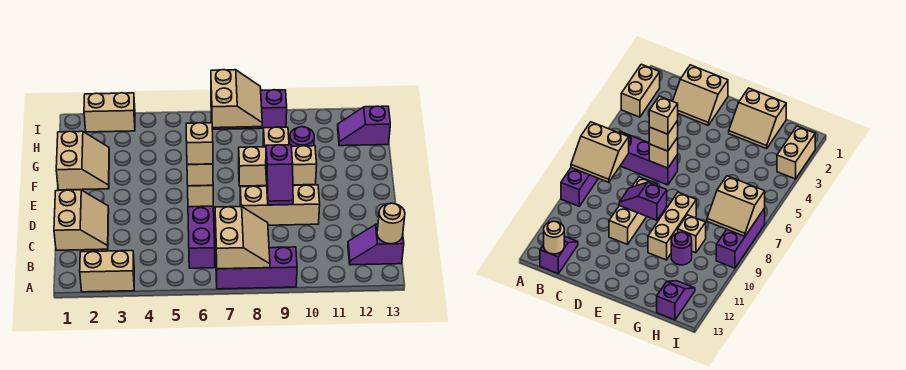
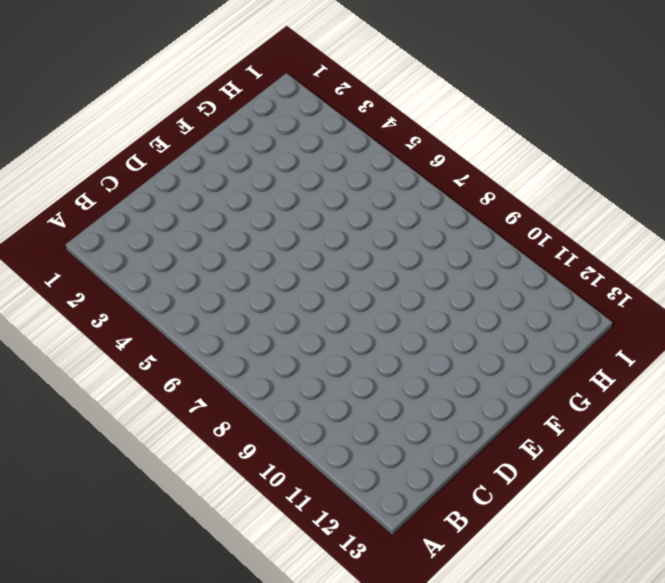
none -> tan brick A2:A3 level 1
none -> purple brick A7:A9 level 1
none -> purple brick B6:D6 level 1

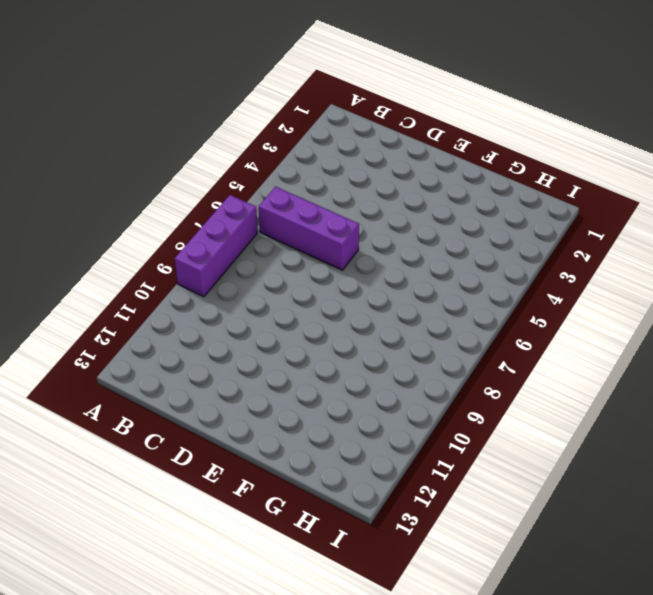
none -> tan brick A2:A3 level 1
none -> purple slope B12:B13 level 1 top 13
none -> tan slope C1:D2 level 1 top 1

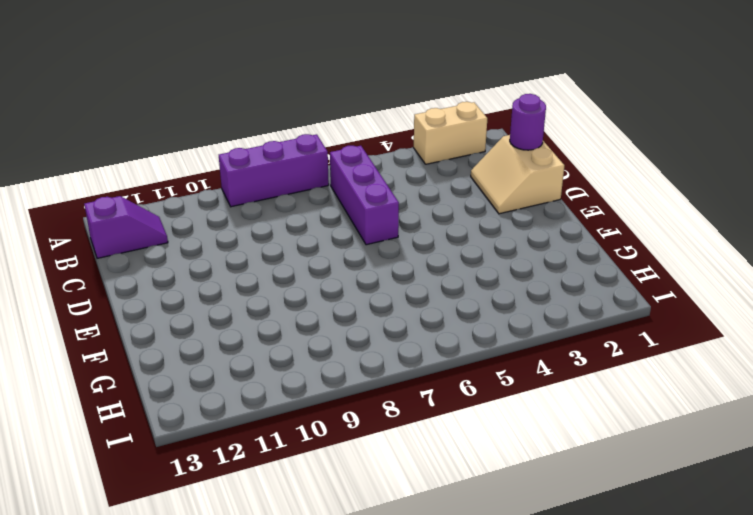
purple round brick C1 level 2 -> purple round brick G10 level 1
none -> tan brick D8:D10 level 1
none -> tan slope F1:G2 level 1 top 1
none -> tan brick F8:F10 level 1

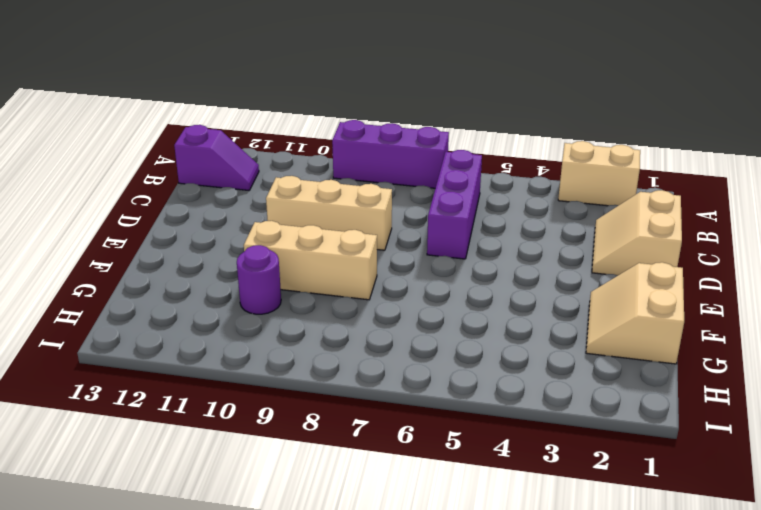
none -> tan brick G9 level 1
none -> purple slope H12:H13 level 1 top 13
none -> tan brick I2:I3 level 1

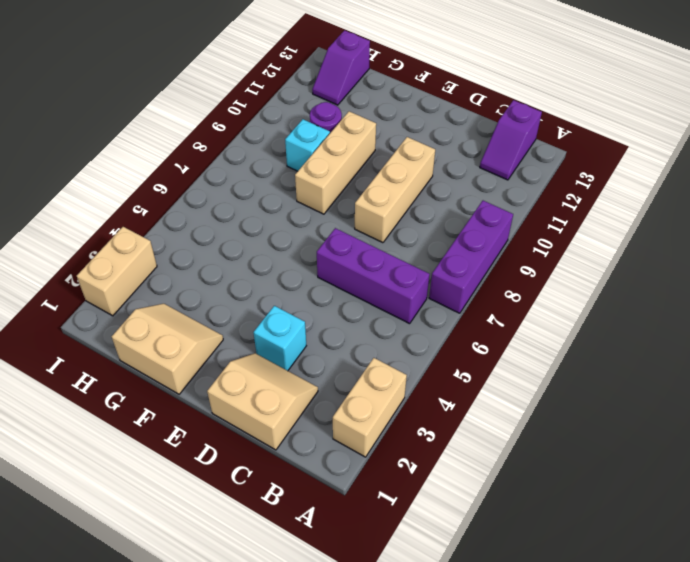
cyan brick D3 level 1 -> none
cyan brick G9 level 1 -> tan brick G9 level 1
none -> purple brick I7:I9 level 1
none -> tan slope A7:B8 level 2 top 7
none -> tan round brick B13 level 2

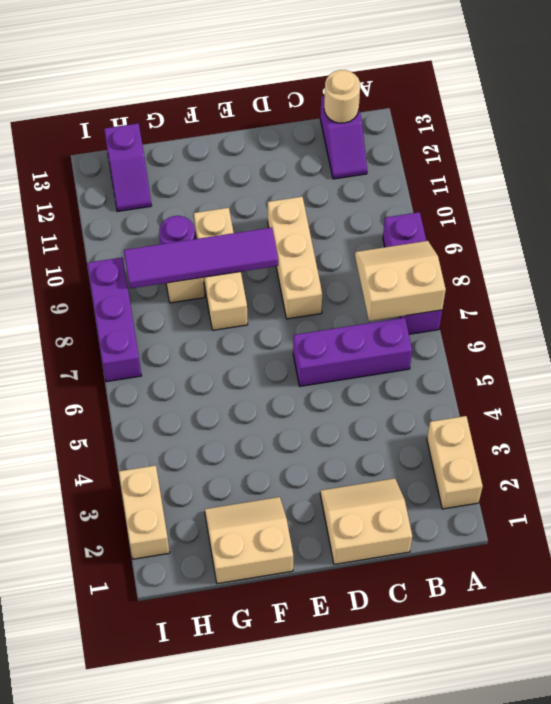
purple tile E9:H9 level 2 -> purple slope D9:E9 level 2 top E
none -> tan brick D6 level 2
none -> tan slope H7:I8 level 2 top 7
none -> tan brick D6 level 3

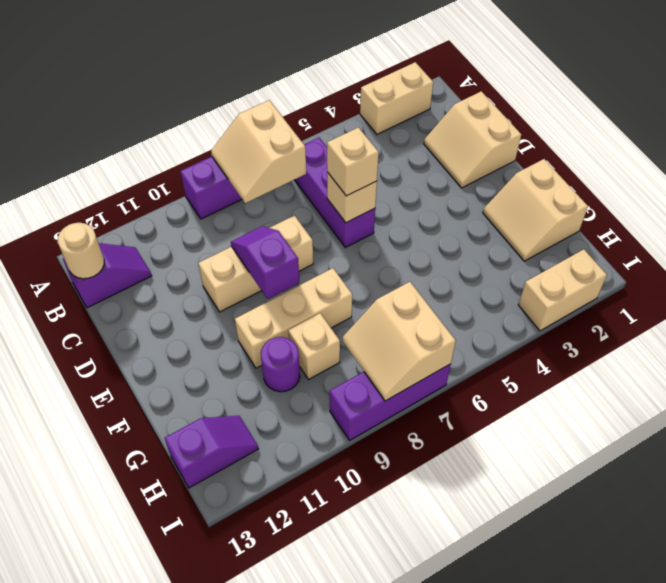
none -> tan brick D6 level 4

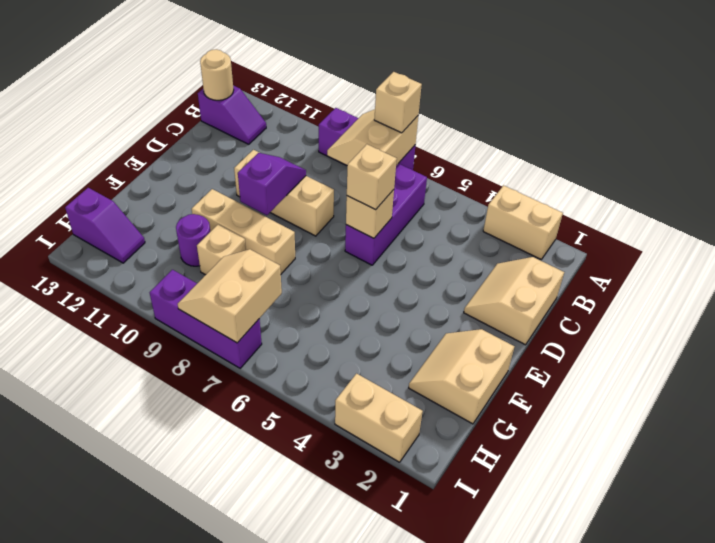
tan brick A7 level 3 -> tan brick D6 level 4

